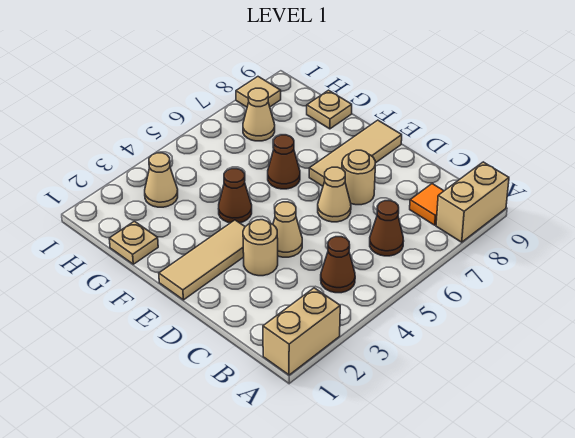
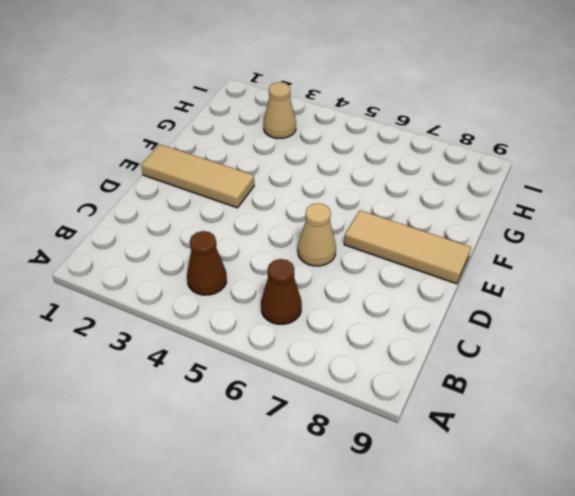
none -> tan brick A1:A2 level 1
none -> tan brick A8:A9 level 1
none -> orange tile B8 level 1

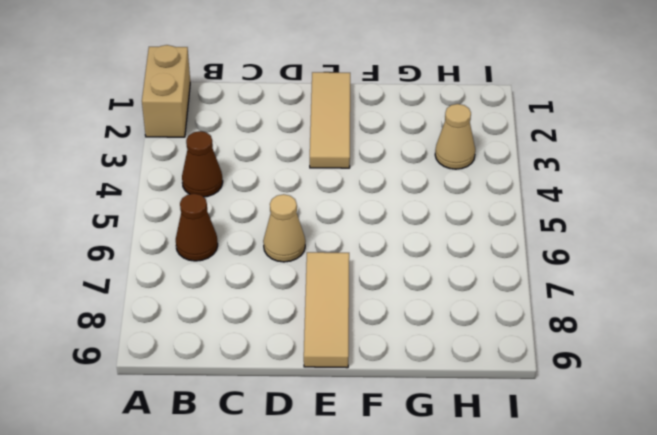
none -> tan brick A8:A9 level 1
none -> orange tile B8 level 1
none -> tan round brick D3 level 1

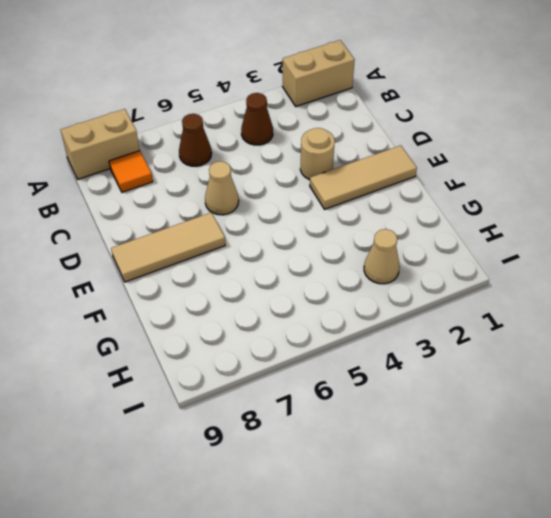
none -> tan cone D4 level 1
none -> tan round brick D7 level 1
none -> brown cone F4 level 1

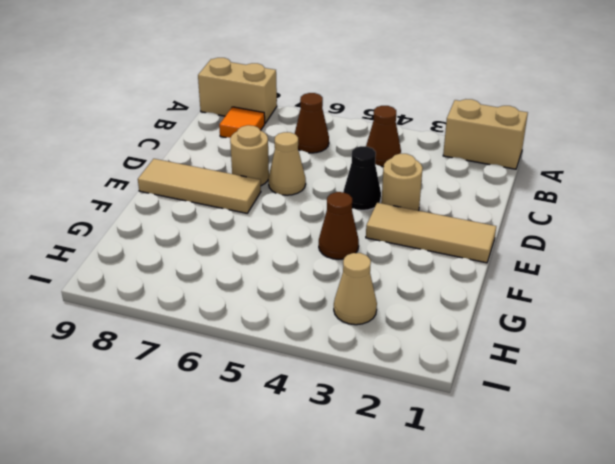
black cone D4 level 1 -> tan cone D4 level 1
none -> brown cone F6 level 1
none -> tan plate G1 level 1
none -> tan plate G9 level 1

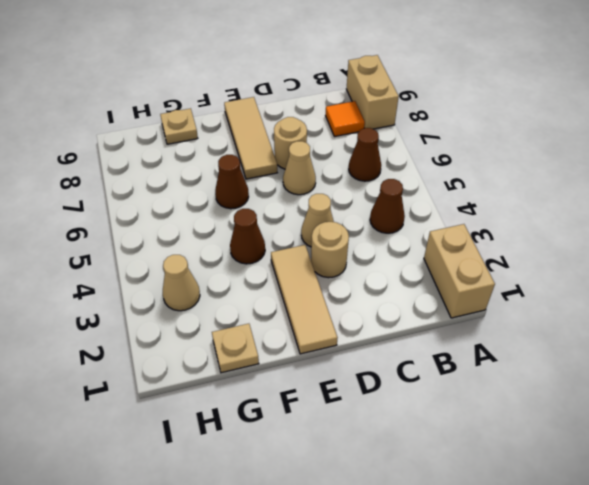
none -> tan cone H7 level 1
none -> tan tile I8 level 1

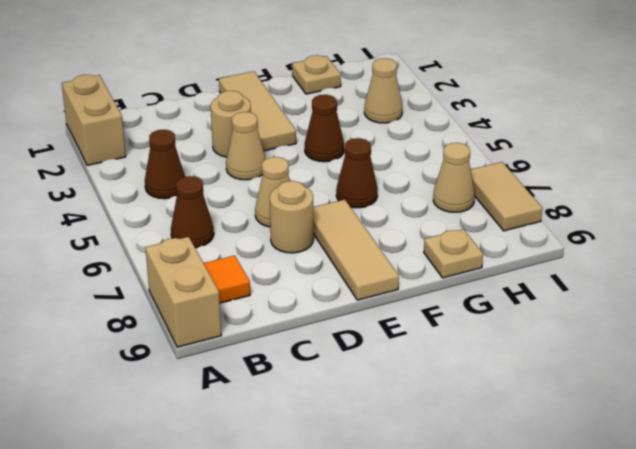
tan tile I7:I8 level 1 -> tan tile I8 level 1

